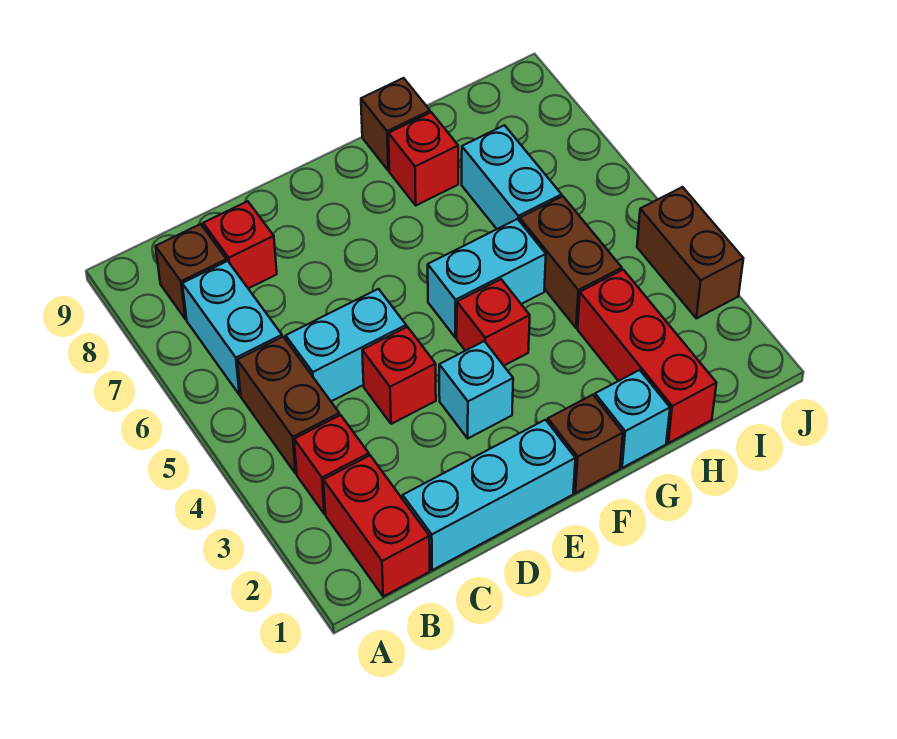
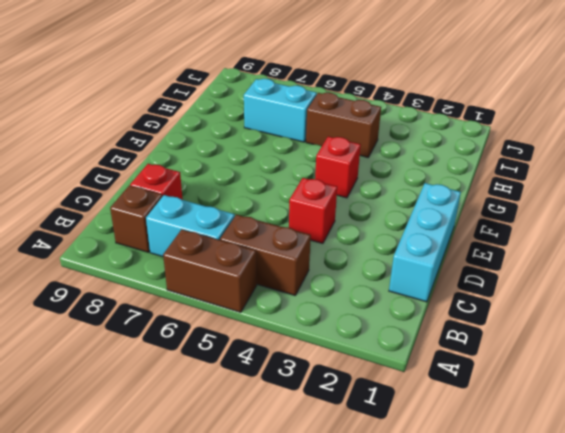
brown brick A5:A6 level 1 -> brown brick J3:J4 level 1
none -> red brick B1:B2 level 1
none -> red brick B3 level 1
none -> cyan brick C5:D5 level 1

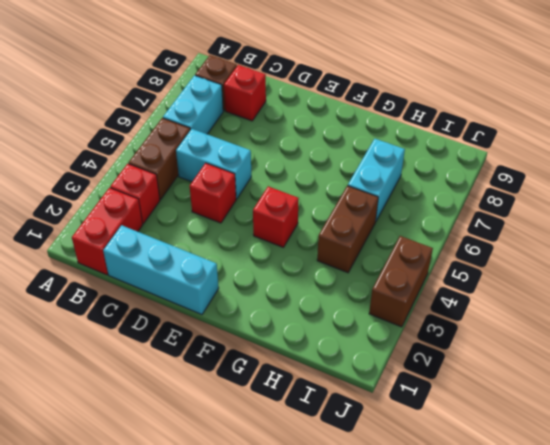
none -> cyan brick E3 level 1
none -> brown brick F1 level 1
none -> cyan brick F5:G5 level 1

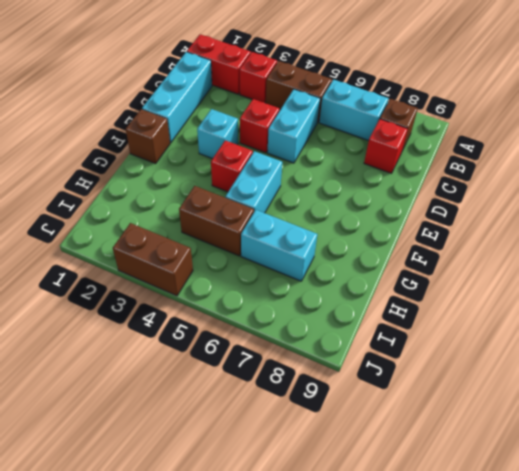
none -> cyan brick G1 level 1
none -> red brick G8 level 1
none -> brown brick G9 level 1

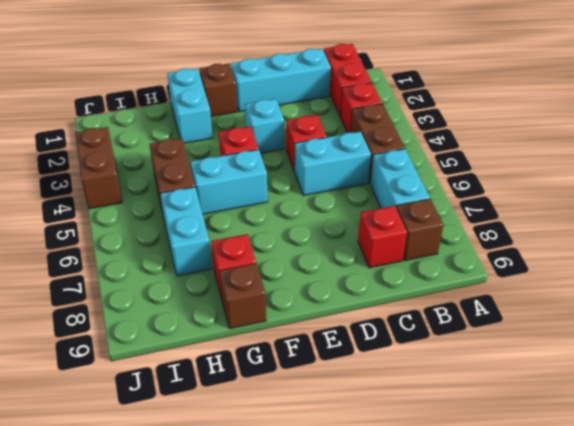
cyan brick G1:G2 level 1 -> cyan brick G1 level 1
none -> red brick H1:H3 level 1

